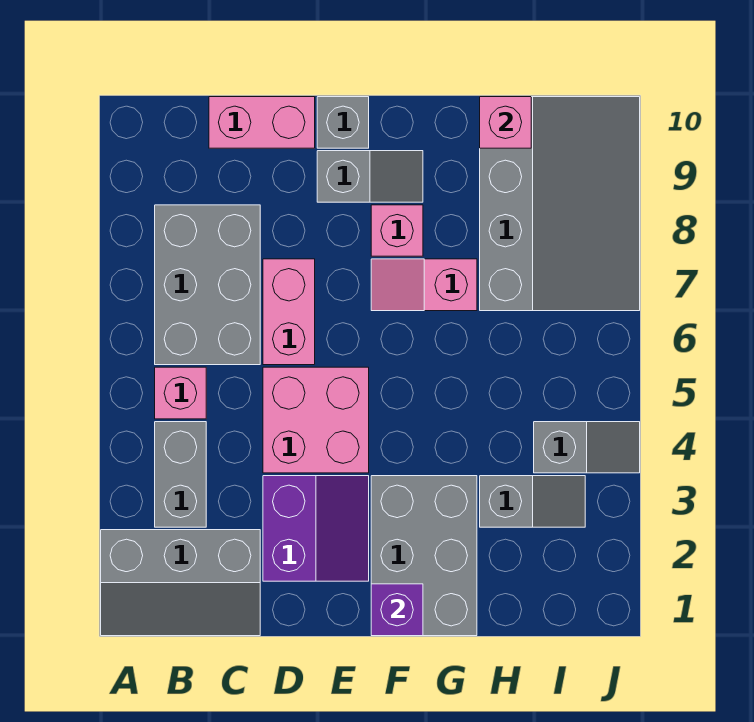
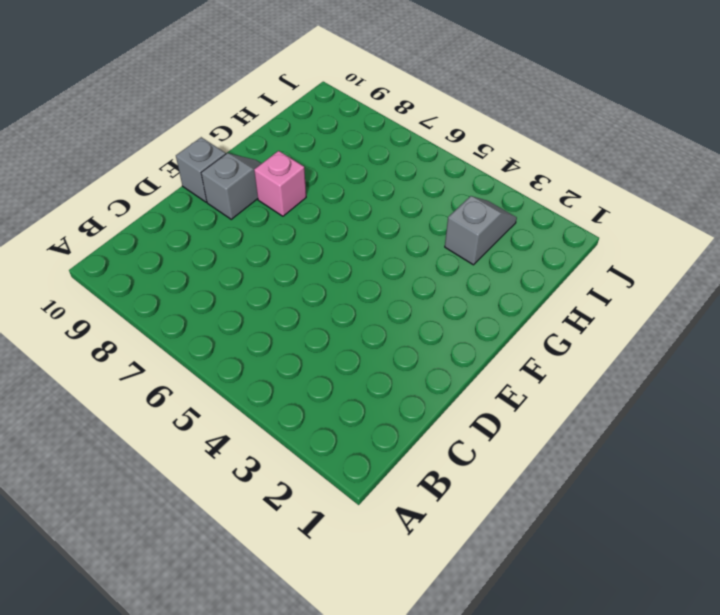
none -> grey slope A1:C2 level 1 top 2
none -> grey brick B3:B4 level 1
none -> pink brick B5 level 1

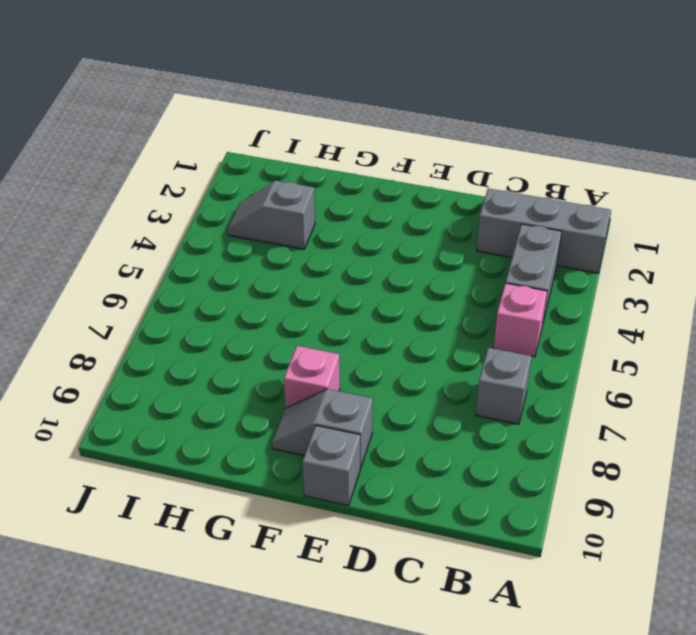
grey brick B7 level 1 -> grey brick B6:C8 level 1
none -> pink brick C10:D10 level 1
none -> purple slope D2:E3 level 1 top D
none -> pink brick D4:E5 level 1

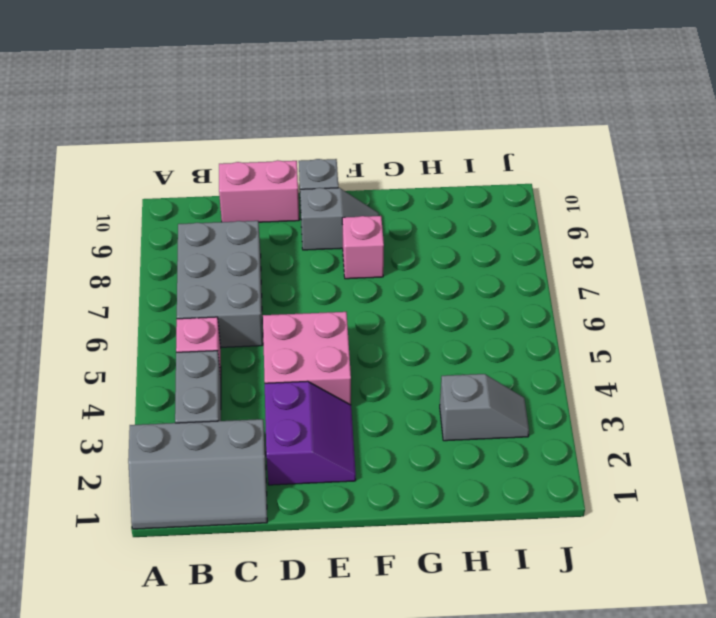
none -> pink brick D6:D7 level 1
none -> grey brick F1:G3 level 1
none -> pink slope F7:G7 level 1 top G

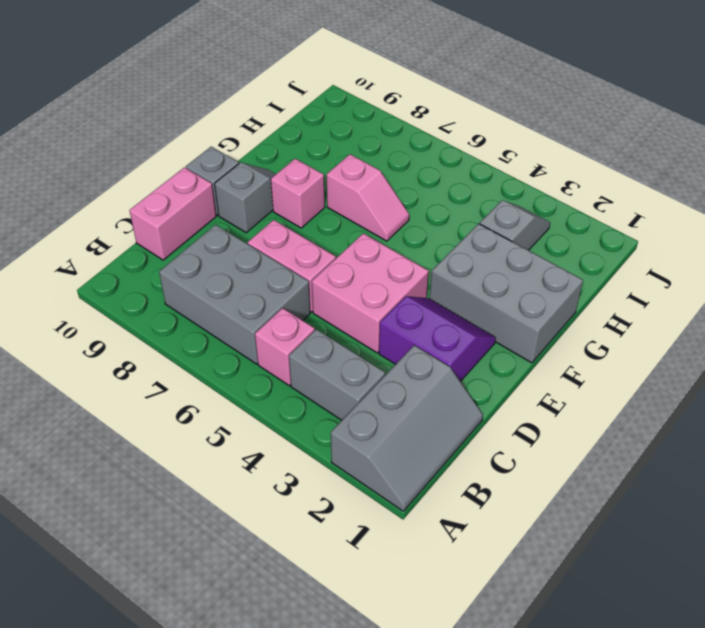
pink slope G6:G7 level 1 top 7 -> pink slope F7:G7 level 1 top G
none -> grey slope H7:J10 level 1 top H
none -> grey slope I4:J4 level 1 top I
none -> purple brick F1 level 2

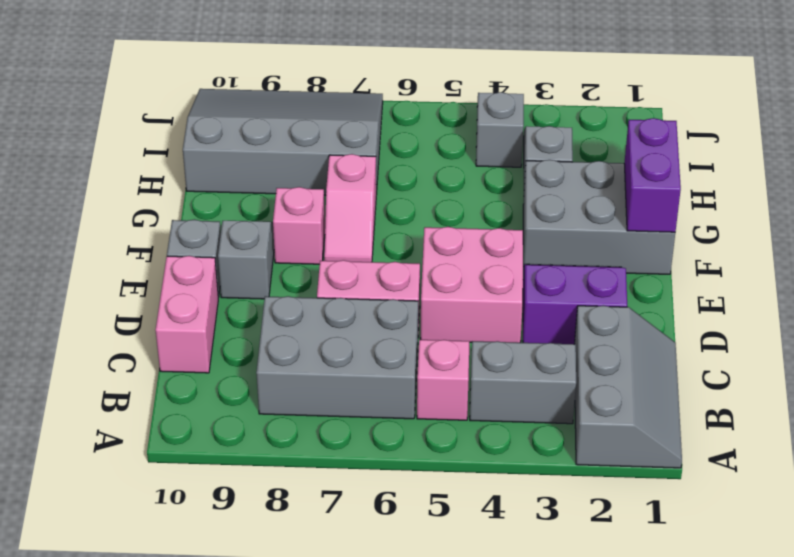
purple brick F1:G1 level 2 -> purple brick F1 level 2
none -> pink brick H10 level 2

